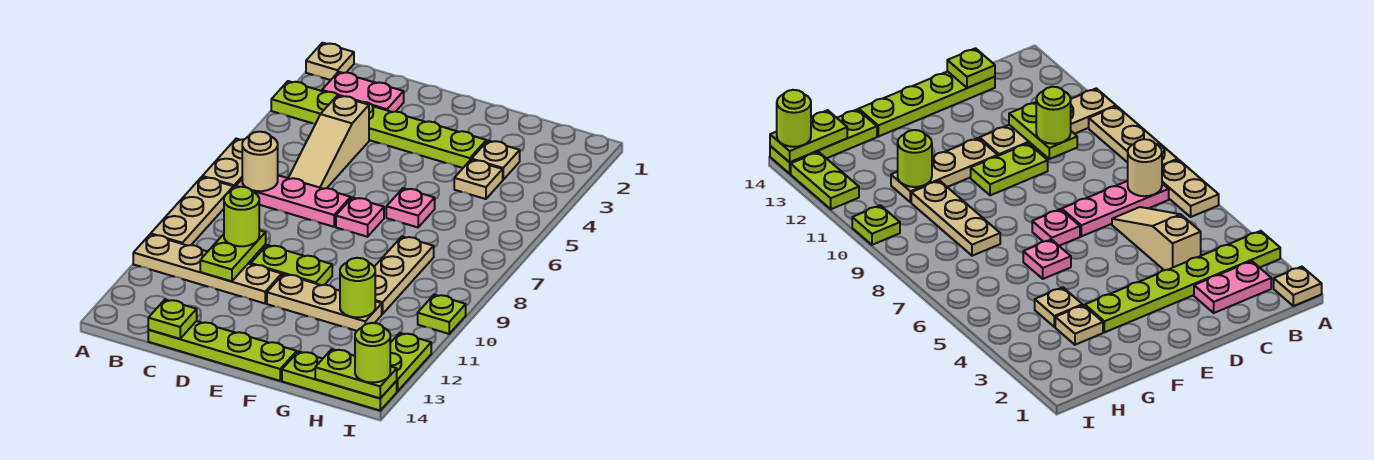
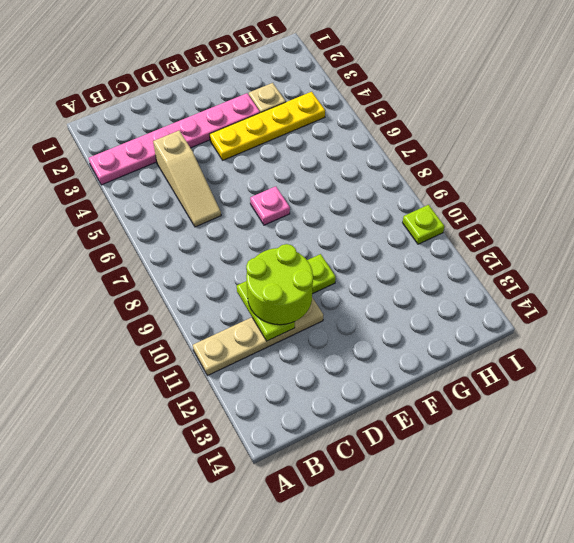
pink plate A3:F3 level 1 -> lime plate A3:F3 level 1
lime round brick C10:D11 level 3 -> lime round brick C10 level 3
yellow plate E4:H4 level 1 -> tan plate G4 level 1
none -> tan plate A1 level 1
none -> tan plate A6:A7 level 1
none -> tan plate A8:A10 level 1

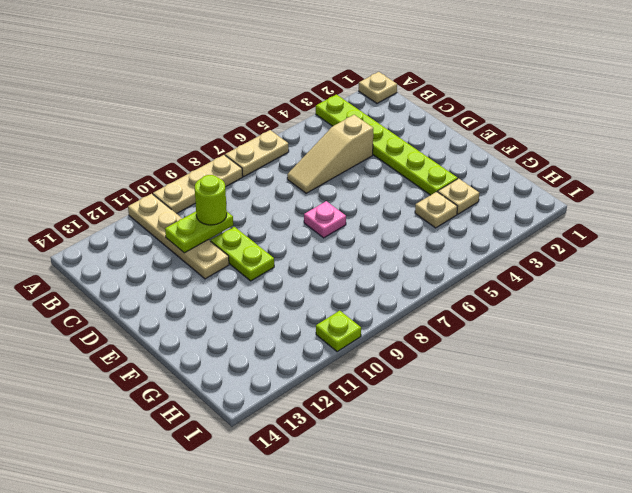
none -> pink plate B2:C2 level 1
none -> pink plate B7:D7 level 1
none -> lime plate C14:F14 level 1

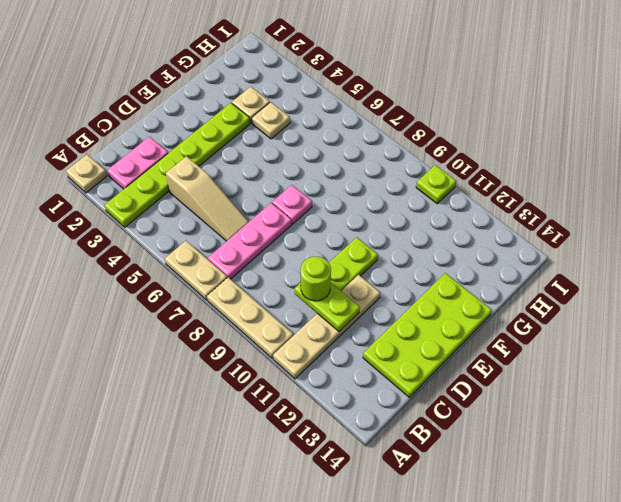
lime plate C13:F14 level 1 -> lime plate C14:F14 level 1
none -> tan plate E11:G11 level 1
none -> pink plate F6 level 1
none -> tan plate G8:G10 level 1

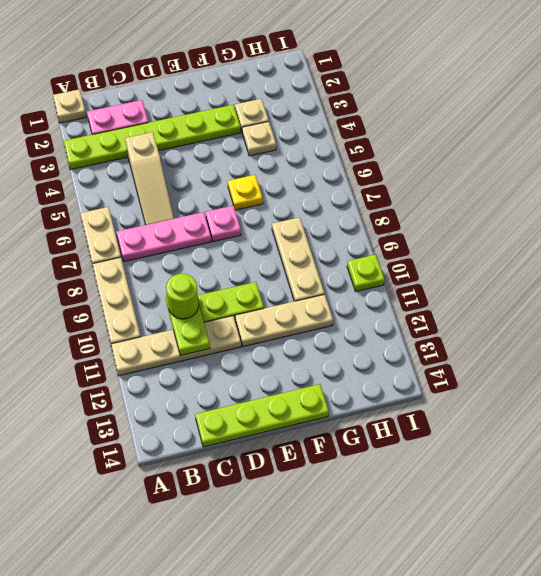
yellow plate F6 level 1 -> pink plate F6 level 1
none -> lime plate G14:I14 level 1
none -> lime plate I12:I13 level 1
none -> tan round brick B7 level 2

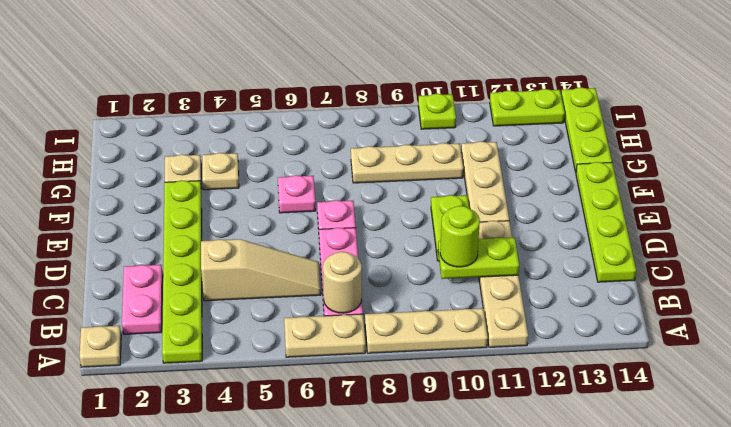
none -> lime plate C14 level 2
none -> lime round brick G11 level 2
none -> lime plate H14:I14 level 2

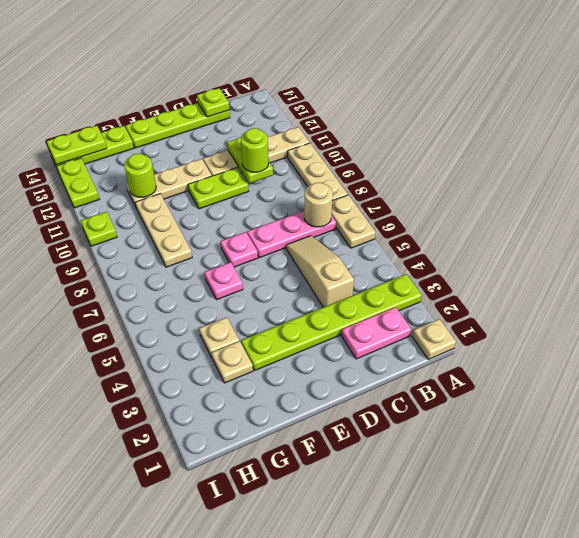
none -> lime round brick I14 level 3

